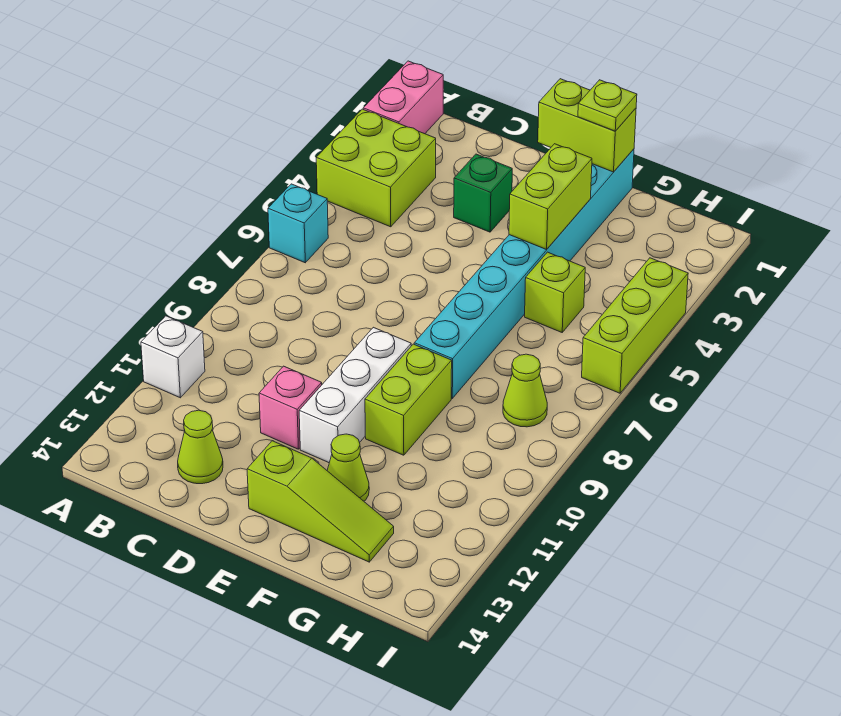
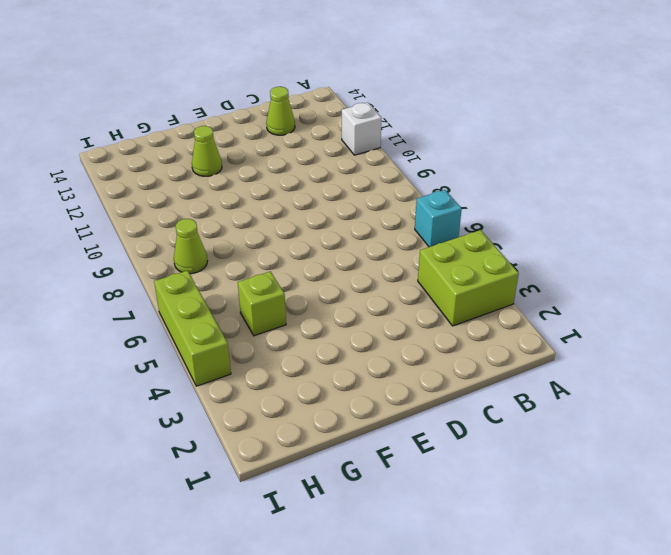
none -> pink brick A1:A2 level 1
none -> green brick D3 level 1
none -> pink brick D11 level 1

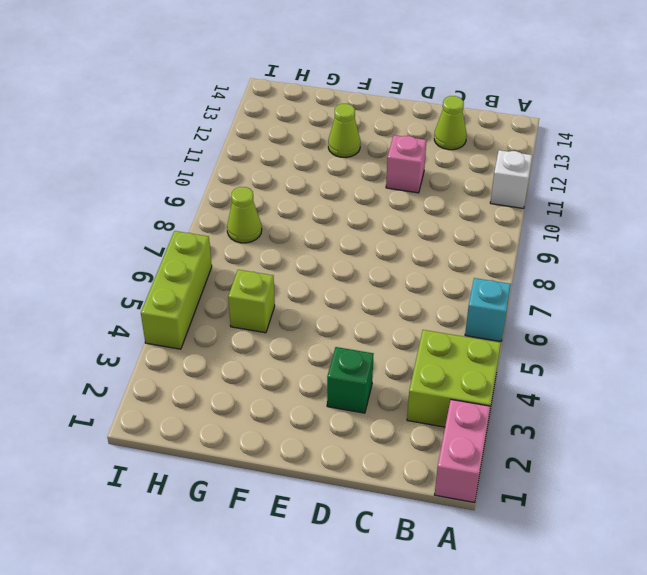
none -> white brick E9:E11 level 1
none -> lime slope E13:G13 level 1 top E
none -> cyan brick F1:F8 level 1

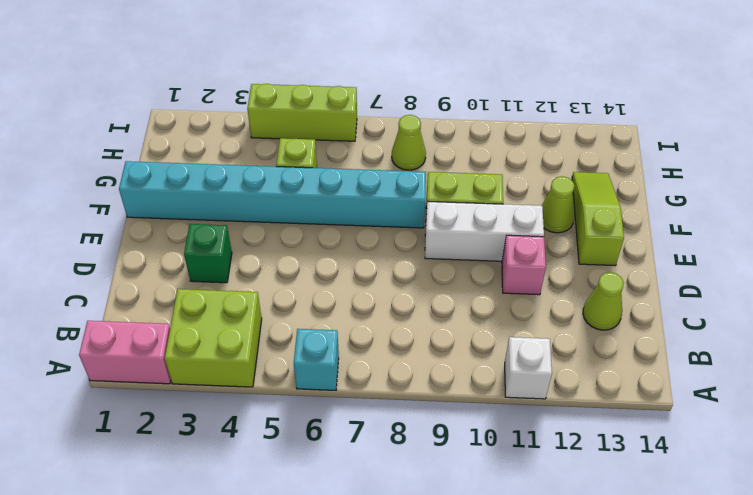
none -> lime brick E1:F1 level 2
none -> lime brick F3:F4 level 2
none -> lime plate F1 level 3

